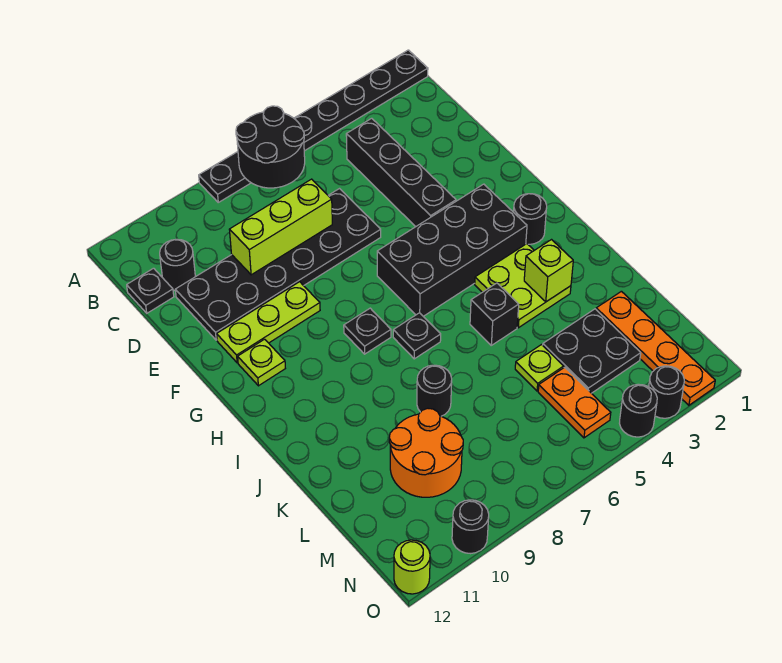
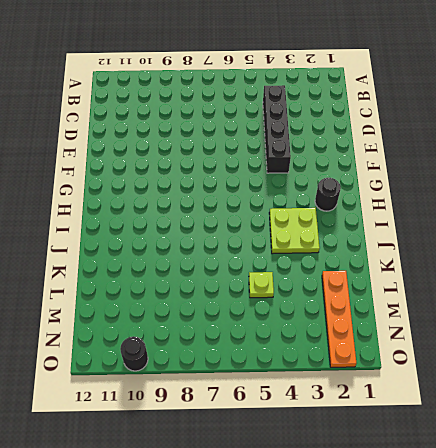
none -> black plate A1:A8 level 1
none -> black round brick C11 level 1
none -> black plate C12 level 1

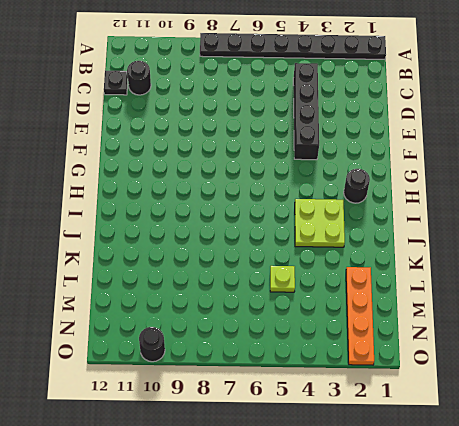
none -> black plate D6:E11 level 1
none -> lime plate F9:F11 level 1
none -> black brick G3:H6 level 1

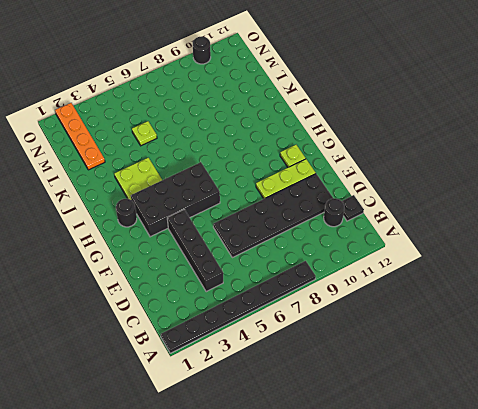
none -> black plate H8 level 1
none -> black plate I7 level 1
none -> black brick J5 level 1

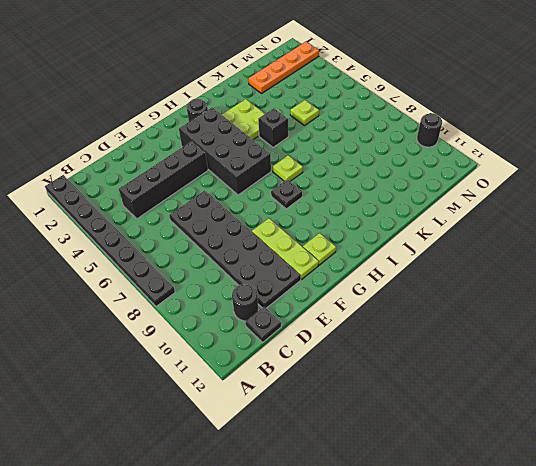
lime plate I7 level 1 -> black plate I7 level 1
none -> black round brick K8 level 1
none -> black plate L3:M4 level 1
none -> orange round brick L9:M10 level 1

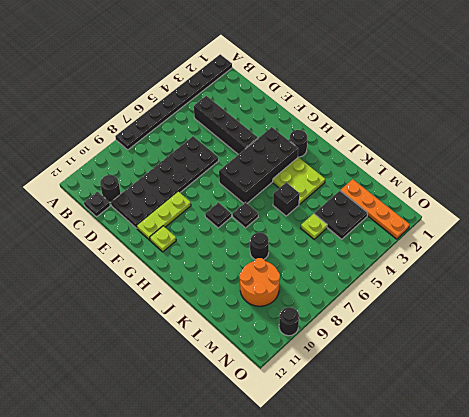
none -> orange plate M5:N5 level 1
none -> black round brick O3 level 1
none -> black round brick O4 level 1

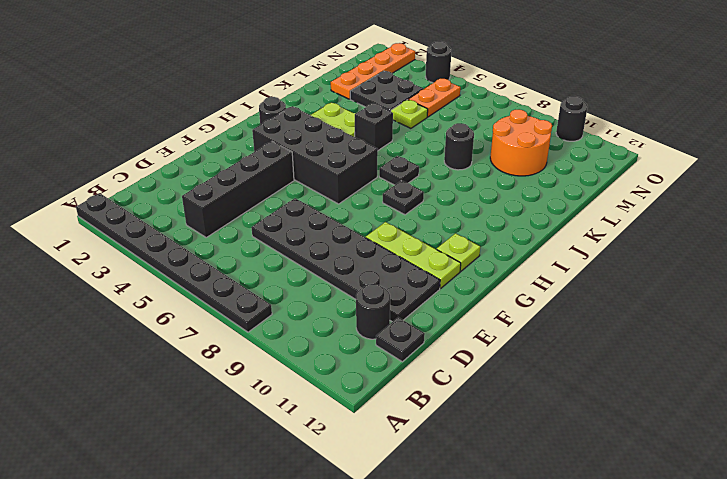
none -> black round brick O3 level 1
none -> lime round brick O12 level 1
none -> black round brick A6:B7 level 2

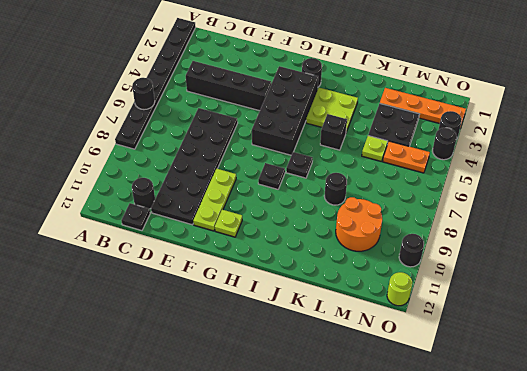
black round brick A6 level 2 -> black round brick A6:B7 level 2
none -> lime brick D7:D9 level 2
none -> lime brick J3 level 2

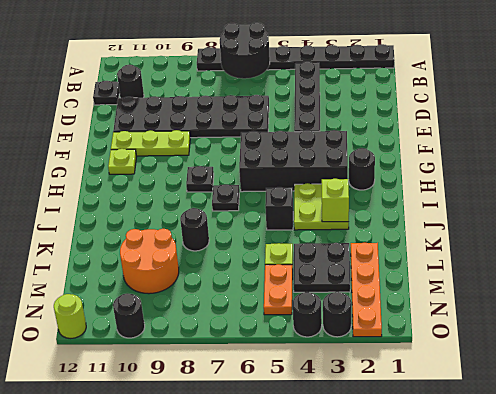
none -> lime brick D7:D9 level 2

